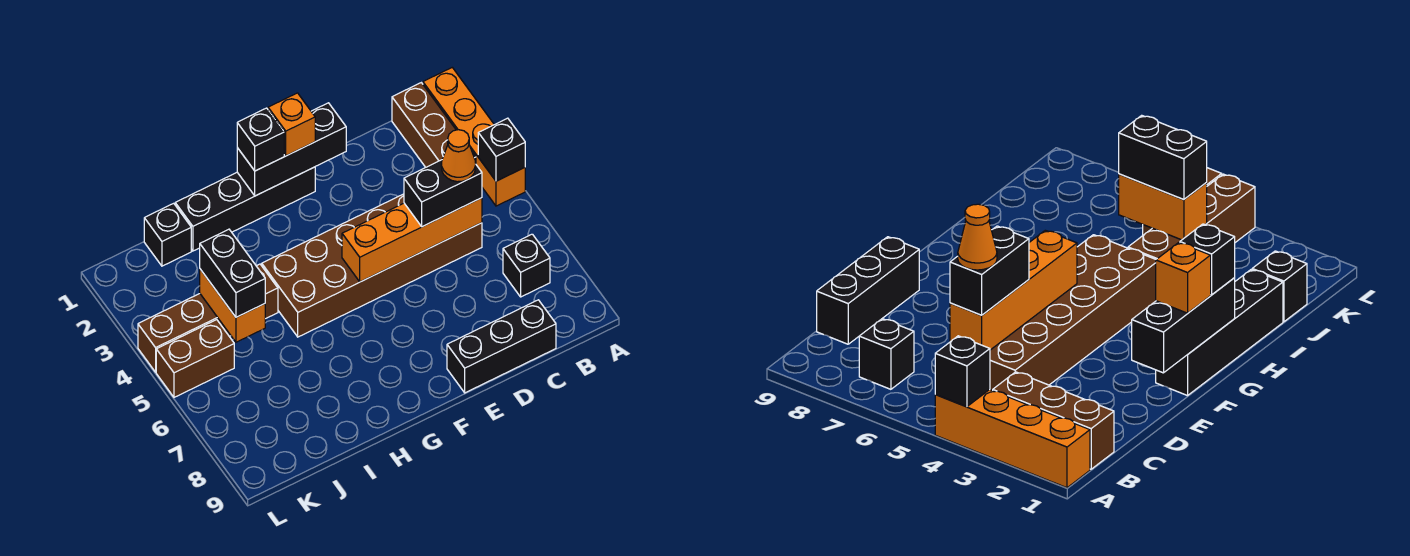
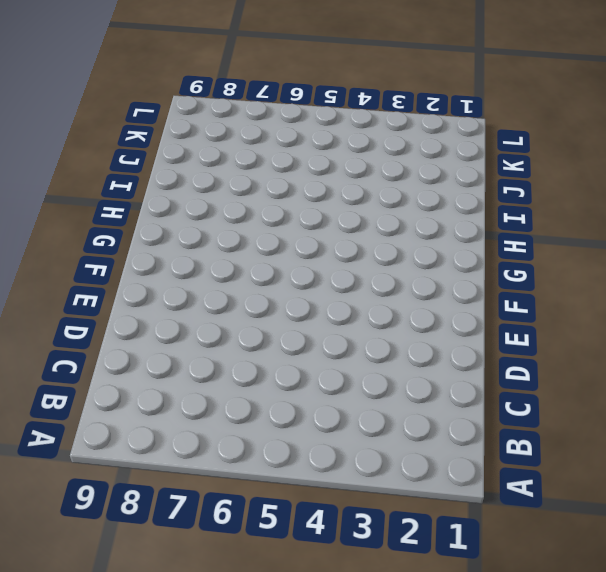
none -> orange brick A1:A4 level 1
none -> brown brick B1:B3 level 1
none -> black brick B7 level 1

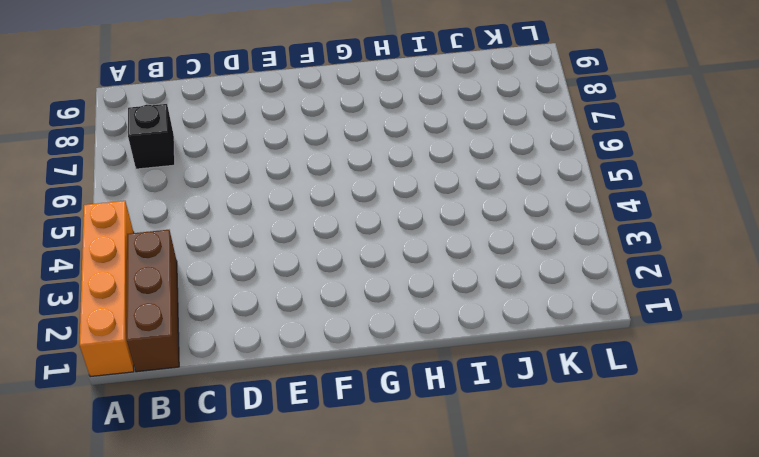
none -> brown brick C4:H5 level 1
none -> black brick C9:E9 level 1
none -> black brick F1:I1 level 1

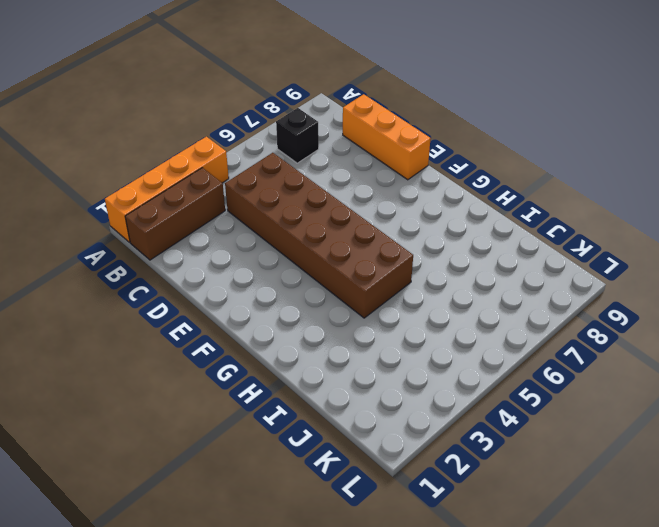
orange brick C9:E9 level 1 -> black brick C9:E9 level 1
none -> black brick F1:I1 level 1
none -> brown brick I4:L4 level 1
none -> black brick J1 level 1

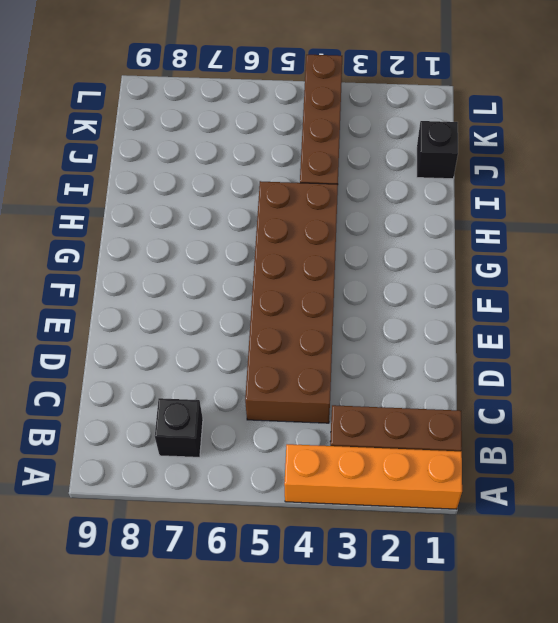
none -> black brick C9:E9 level 1
none -> black brick F1:I1 level 1
none -> brown brick K5:L5 level 1

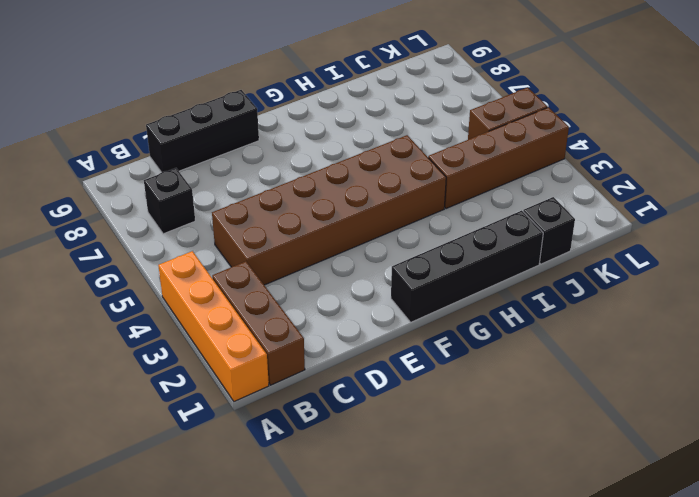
none -> black brick A4 level 2
none -> orange brick C5:F5 level 2
none -> black brick E1:G1 level 2

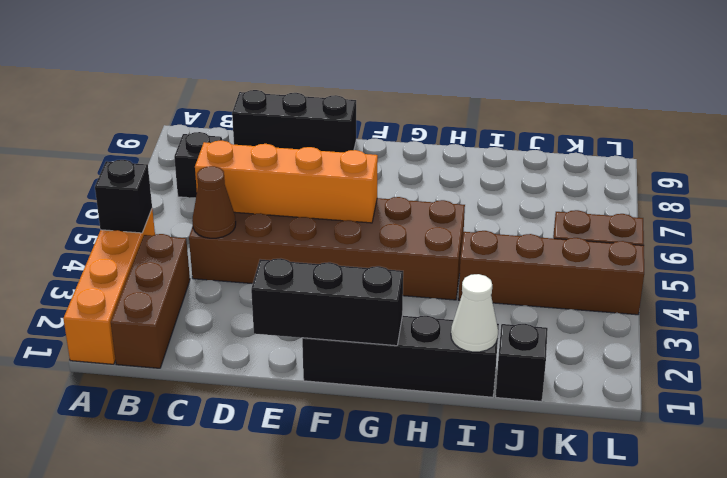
brown cone C4 level 2 -> none
white cone I1 level 2 -> none
none -> orange brick J4:J5 level 2
none -> black brick C5:D5 level 3
none -> orange brick F1 level 3

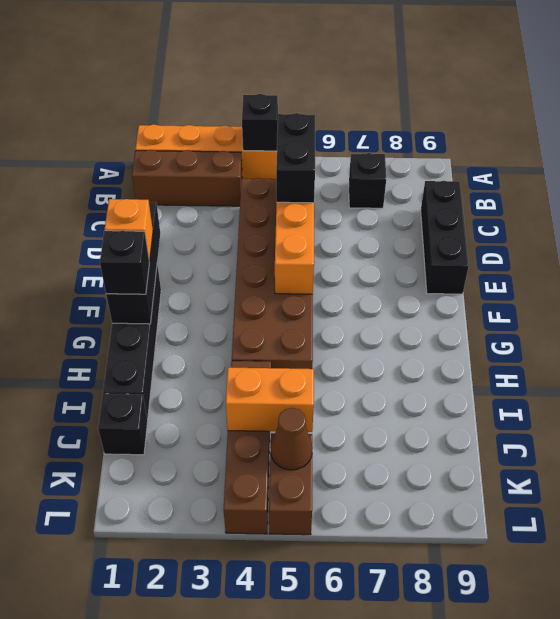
brown cone K5 level 2 -> none
none -> black brick J4:J5 level 3
none -> orange cone C5 level 4

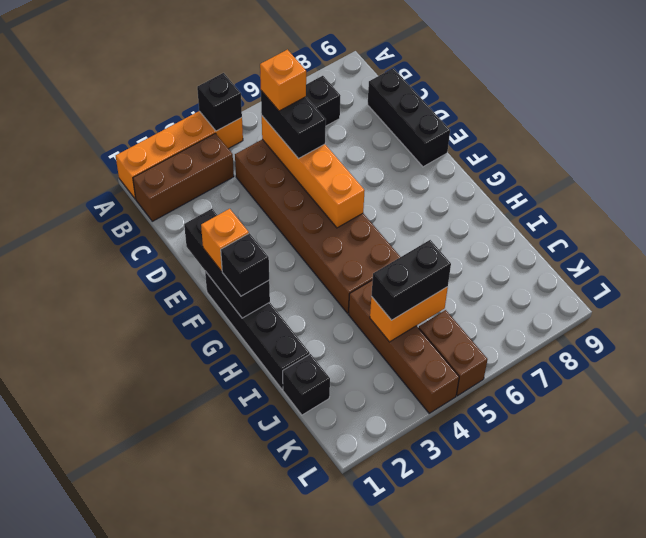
orange brick C5 level 4 -> orange cone C5 level 4

